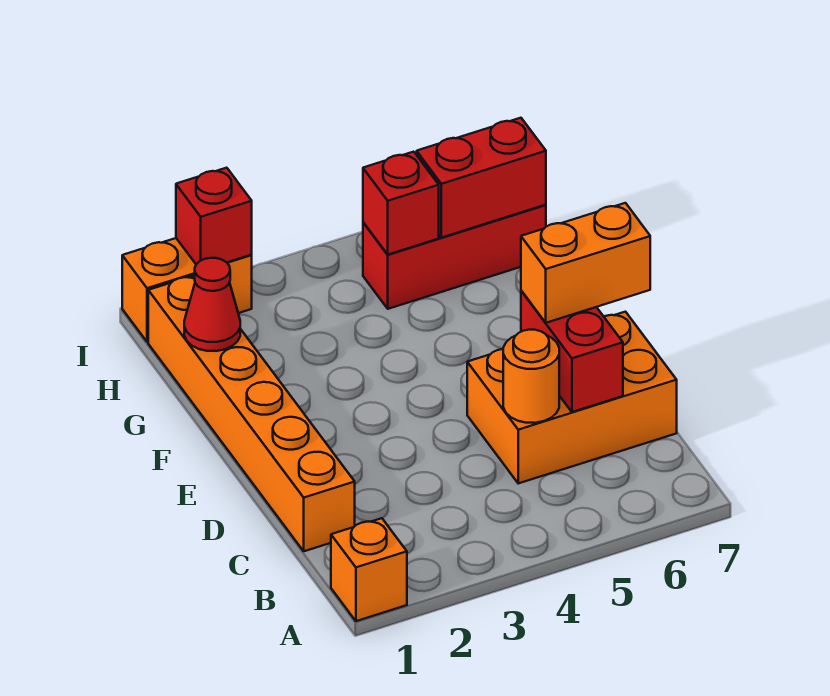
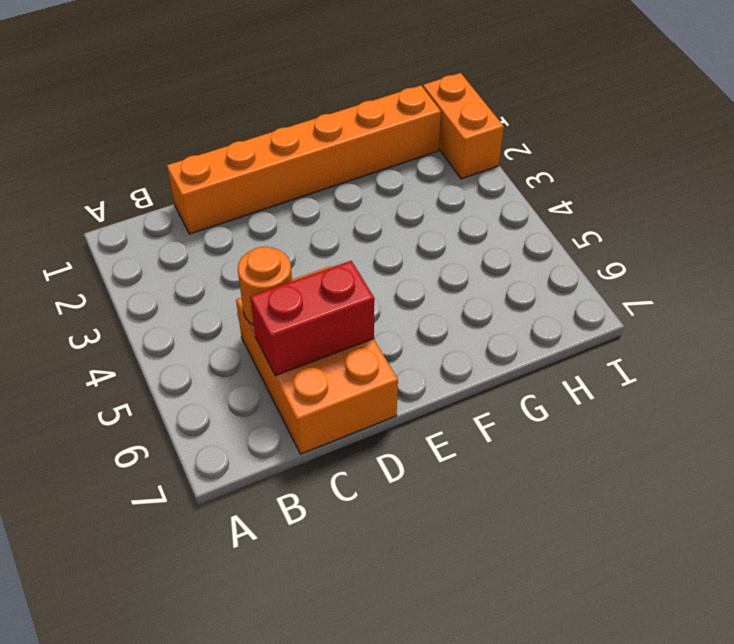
none -> orange brick A1 level 1
none -> red brick H5:H7 level 1
none -> red cone G1 level 2

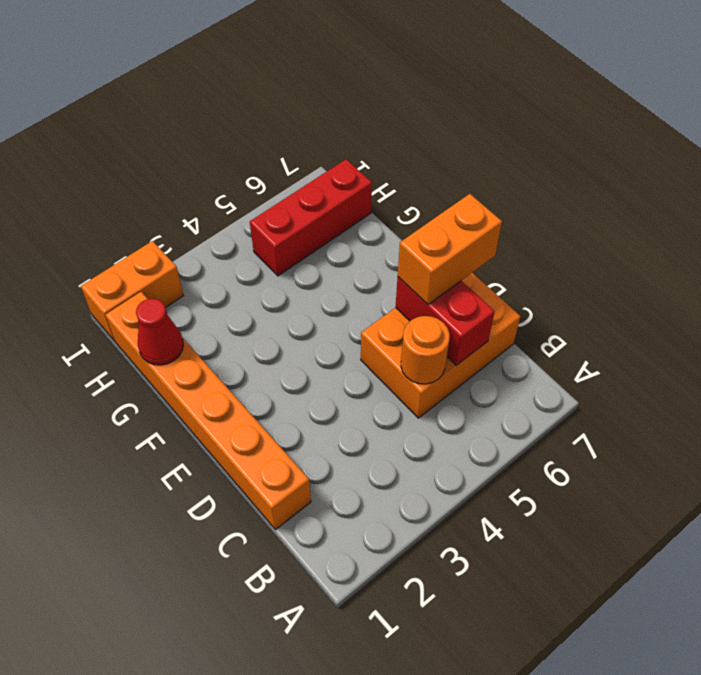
none -> orange brick A1 level 1
none -> red brick H5 level 2
none -> red brick H6:H7 level 2

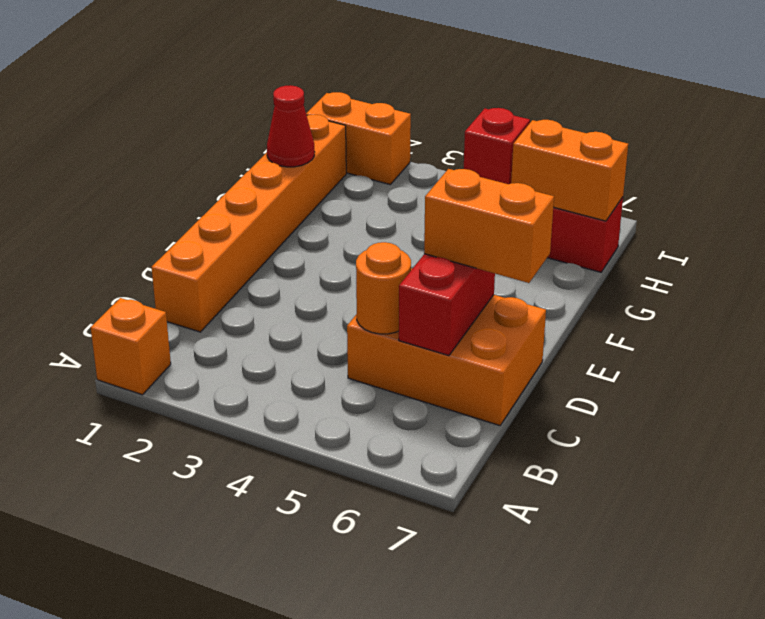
orange brick H6:H7 level 2 -> red brick H6:H7 level 2
none -> red brick I2 level 2

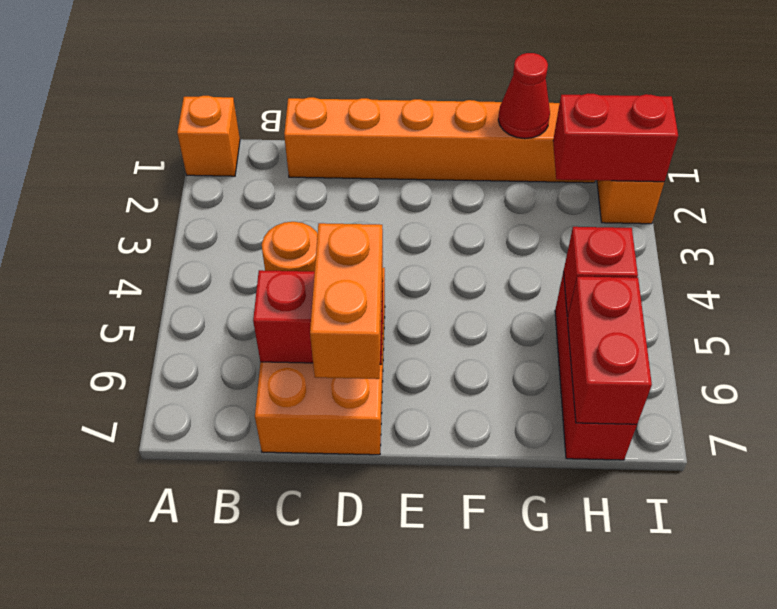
red brick H2:I2 level 2 -> red brick I2 level 2

